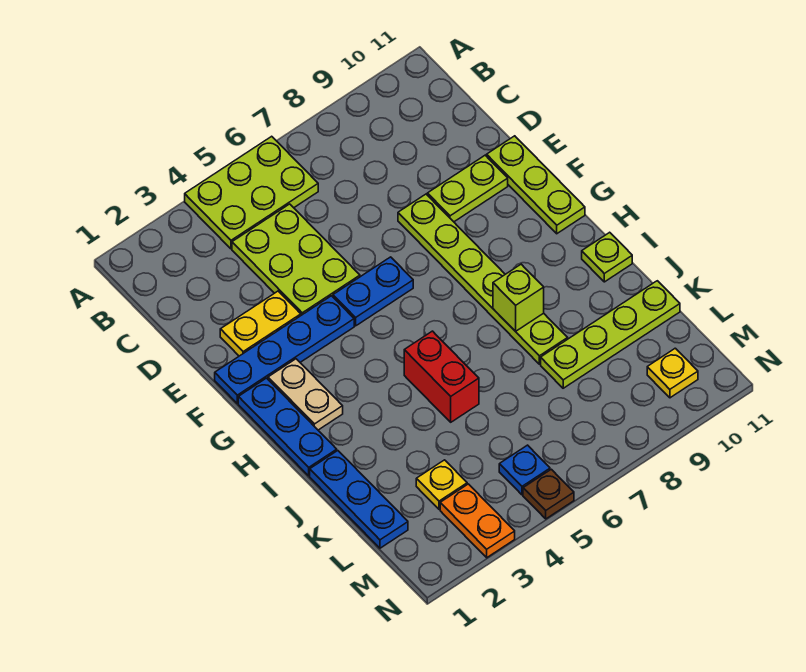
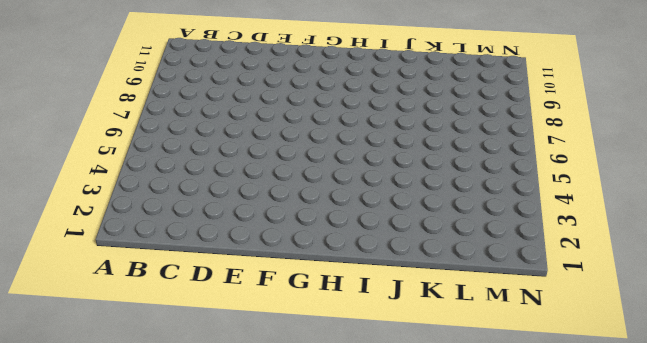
none -> lime plate A4:B6 level 1
none -> lime plate C4:E5 level 1
none -> yellow plate E2:E3 level 1

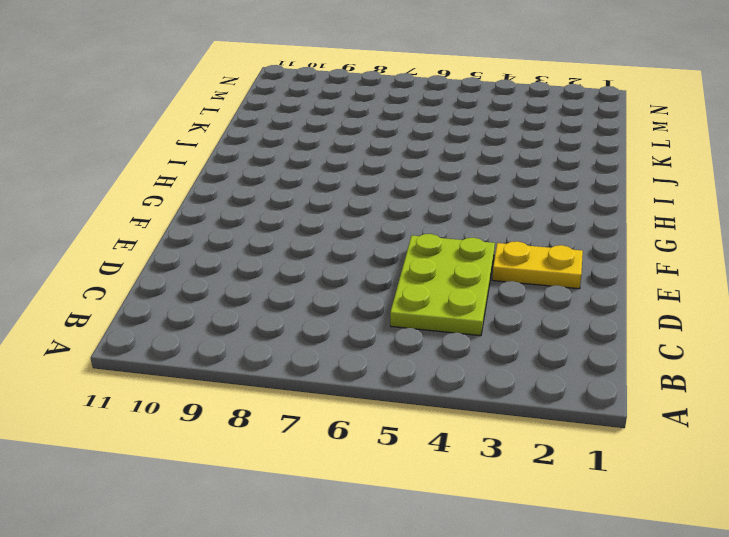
none -> lime plate A4:B6 level 1
none -> lime plate E8:J8 level 1
none -> lime plate E9:E10 level 1

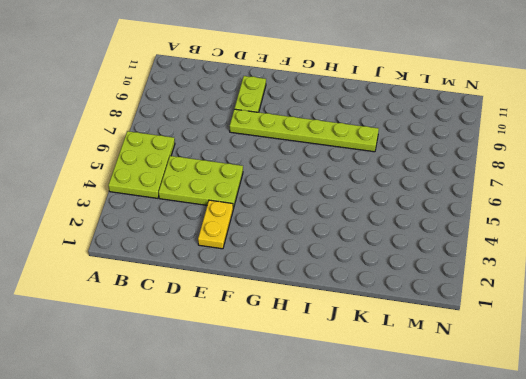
none -> lime plate E11:G11 level 1
none -> blue plate F1:F4 level 1
none -> blue plate F5:F6 level 1

